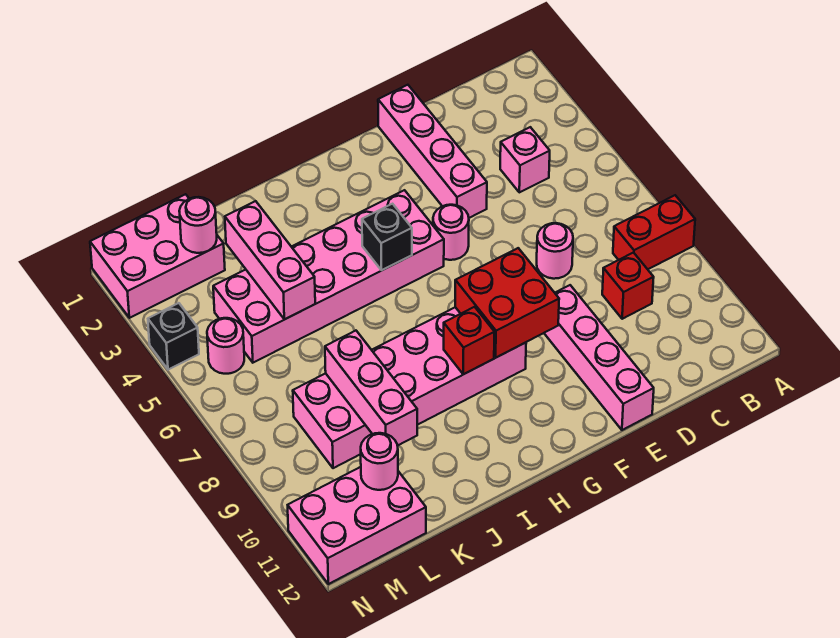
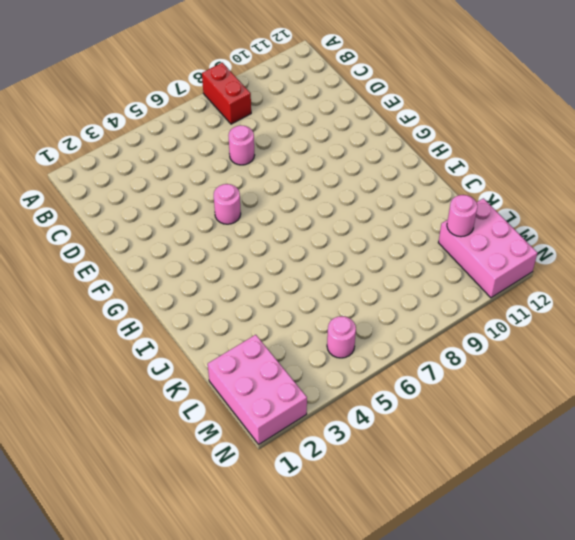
none -> pink brick C4 level 1
none -> red brick C9 level 1
none -> pink brick E1:E4 level 1

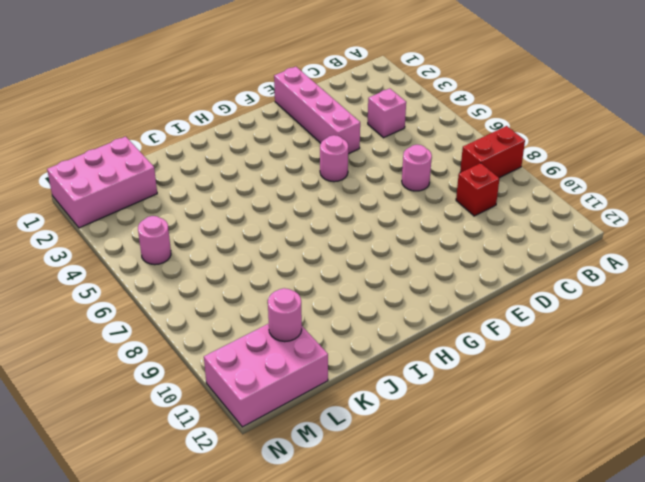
none -> pink brick E9:E12 level 1
none -> pink brick G4:L5 level 1
none -> pink brick G8:L9 level 1

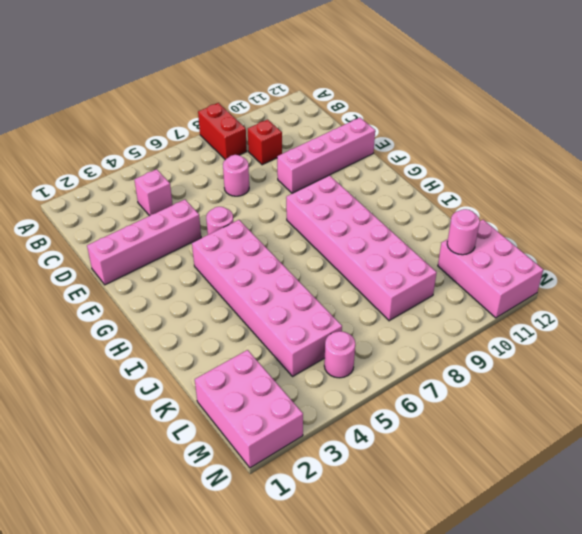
none -> black brick N4 level 1
none -> red brick F8:G9 level 2
none -> black brick H5 level 2

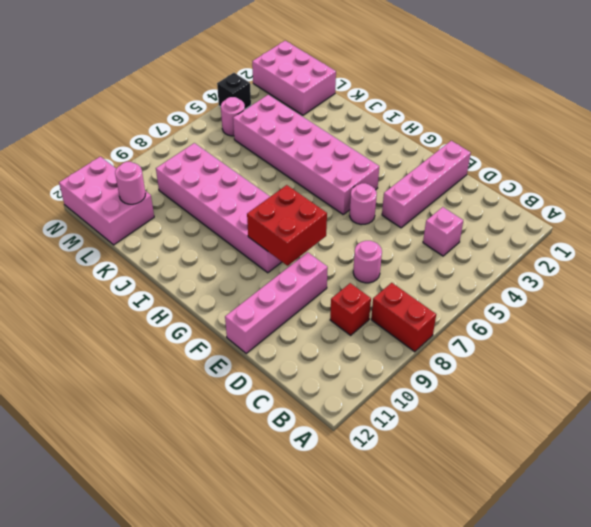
none -> black brick H5 level 2
none -> red brick H9 level 2
none -> pink brick K3:K5 level 2

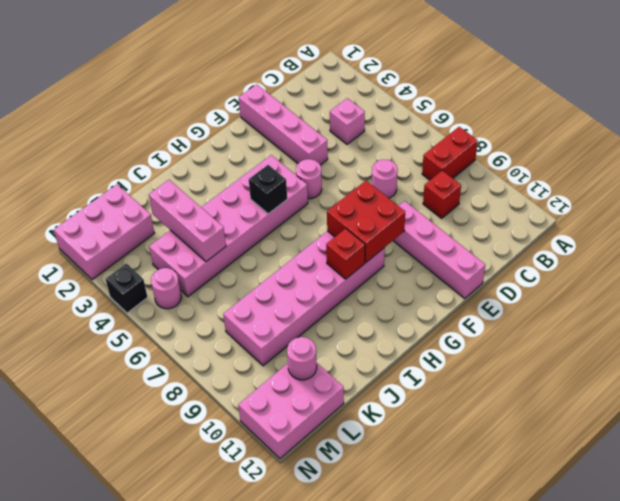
none -> pink brick K8:K10 level 2
none -> pink round brick L2 level 2

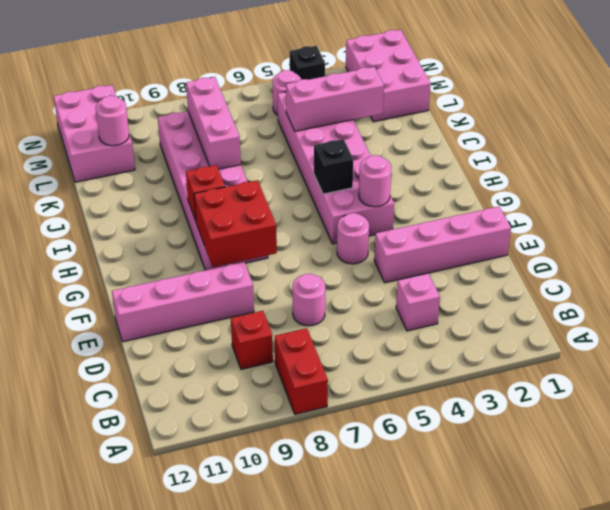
pink round brick G4 level 2 -> pink round brick L2 level 2
pink brick J8:L8 level 2 -> pink brick K8:K10 level 2

